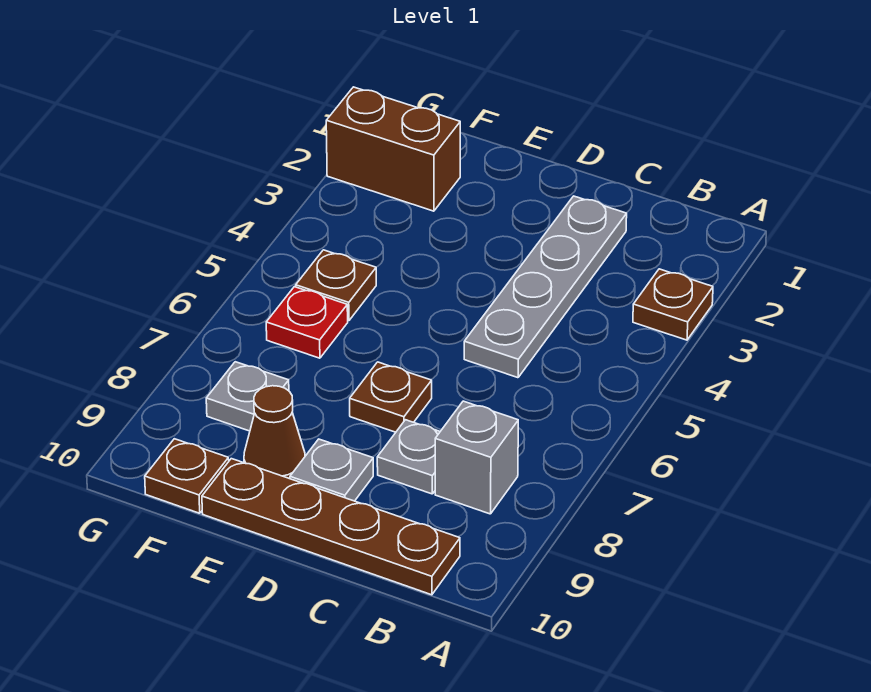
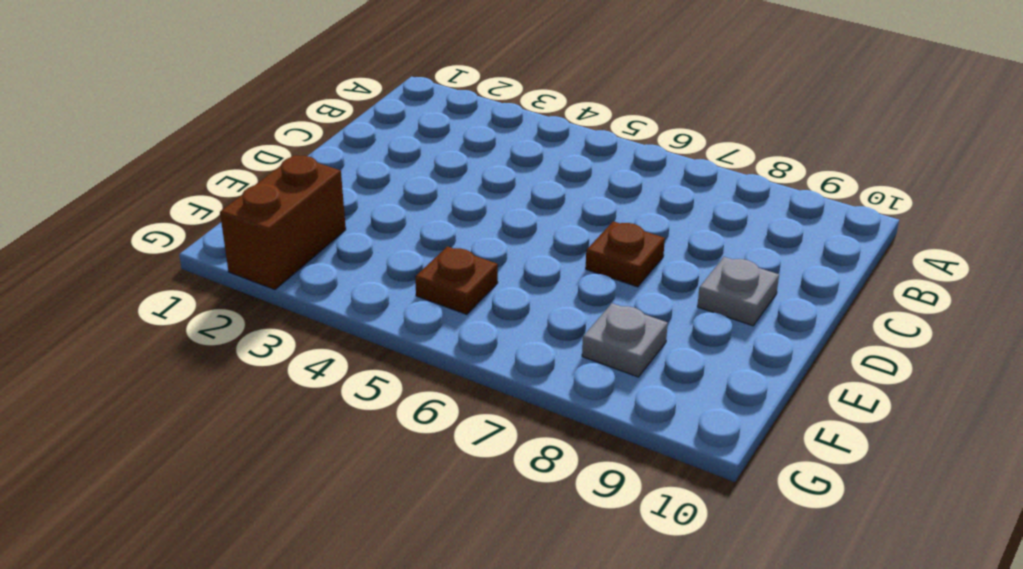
none -> brown plate A3 level 1
none -> grey brick B8 level 1
none -> brown plate B10:E10 level 1

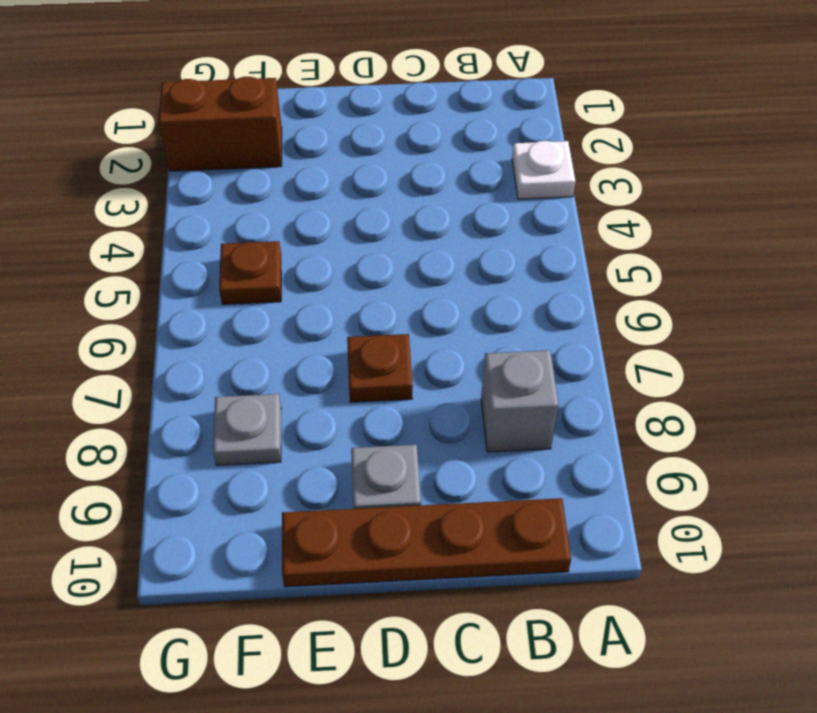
white plate A3 level 1 -> brown plate A3 level 1
none -> grey plate C2:C5 level 1
none -> grey plate C8 level 1
none -> brown cone E9 level 1

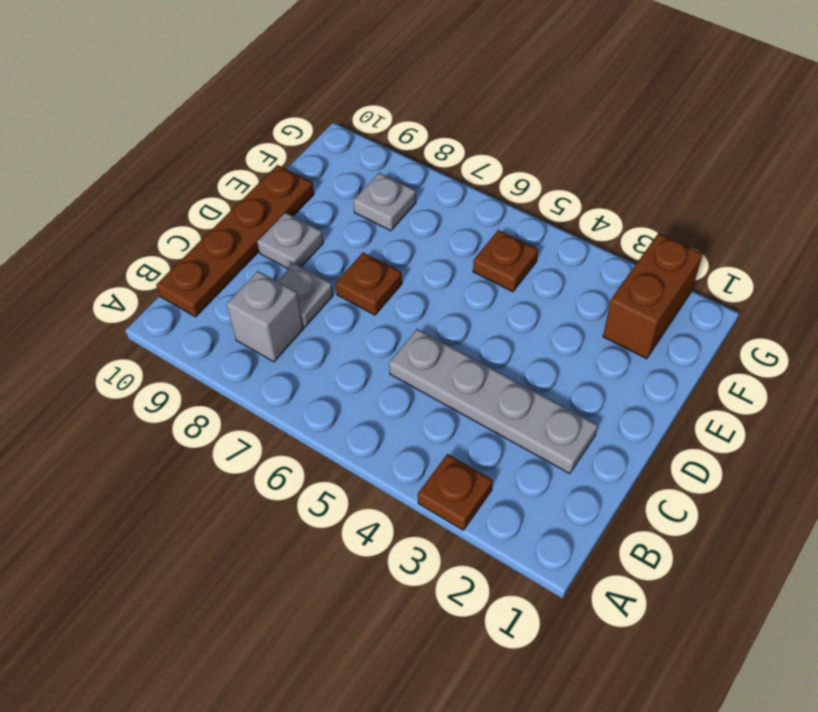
none -> brown cone E9 level 1
none -> red plate F6 level 1
none -> brown plate F10 level 1

